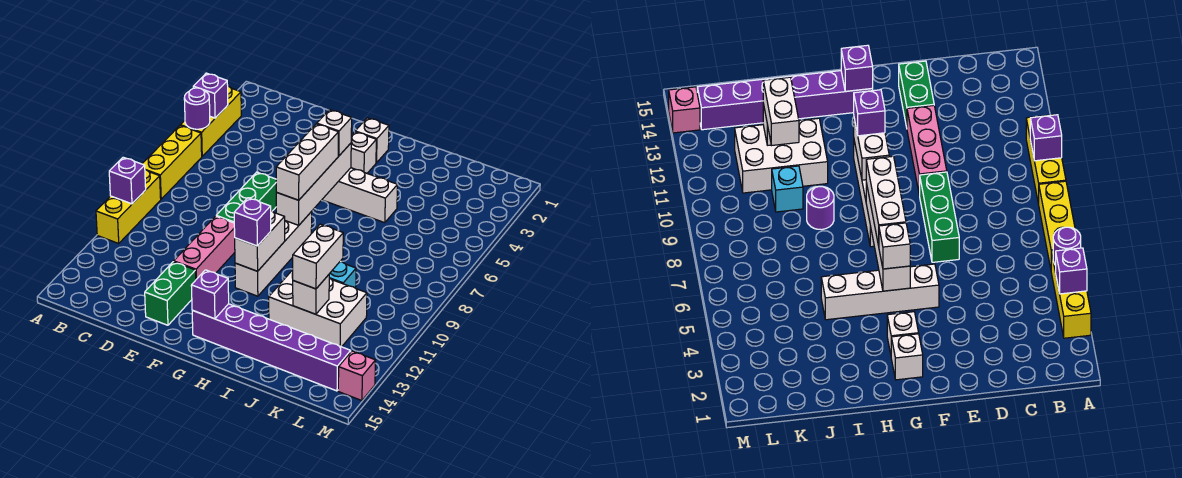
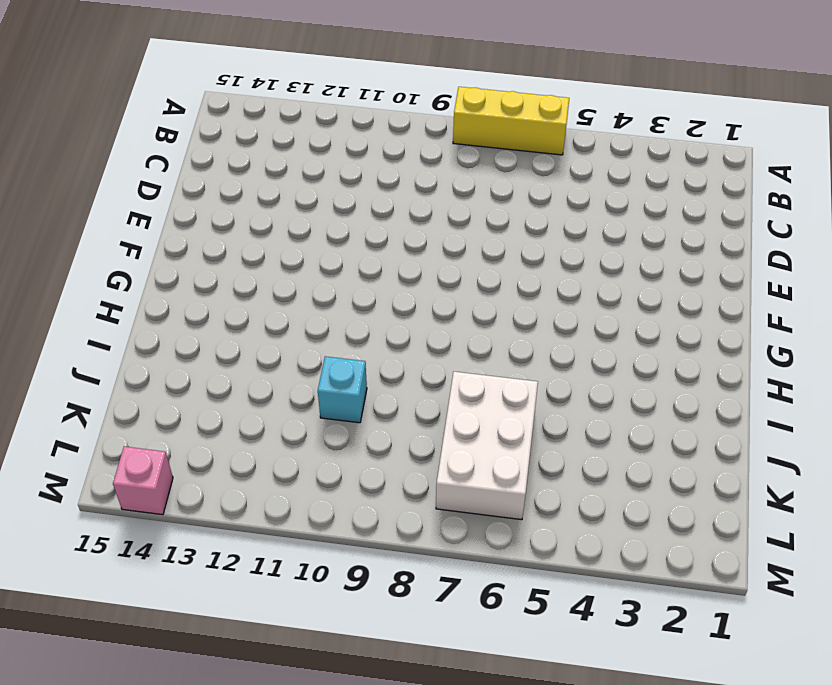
white brick J6:L7 level 1 -> white brick I11:K12 level 1
none -> yellow brick A3:A5 level 1
none -> yellow brick A9:A11 level 1
none -> green brick E7:E9 level 1

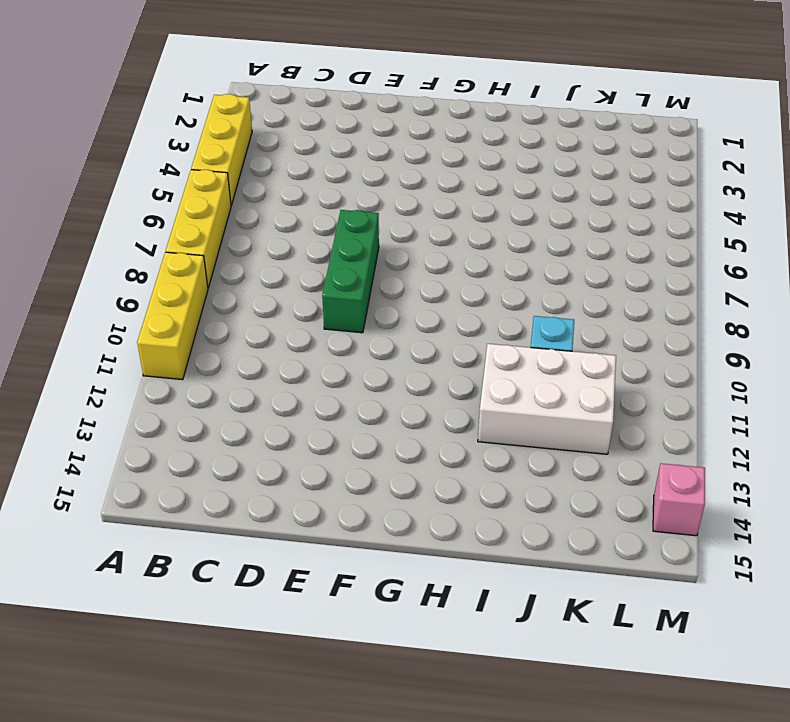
none -> pink brick E10:E12 level 1
none -> green brick E13:E14 level 1
none -> white brick F5:I5 level 1

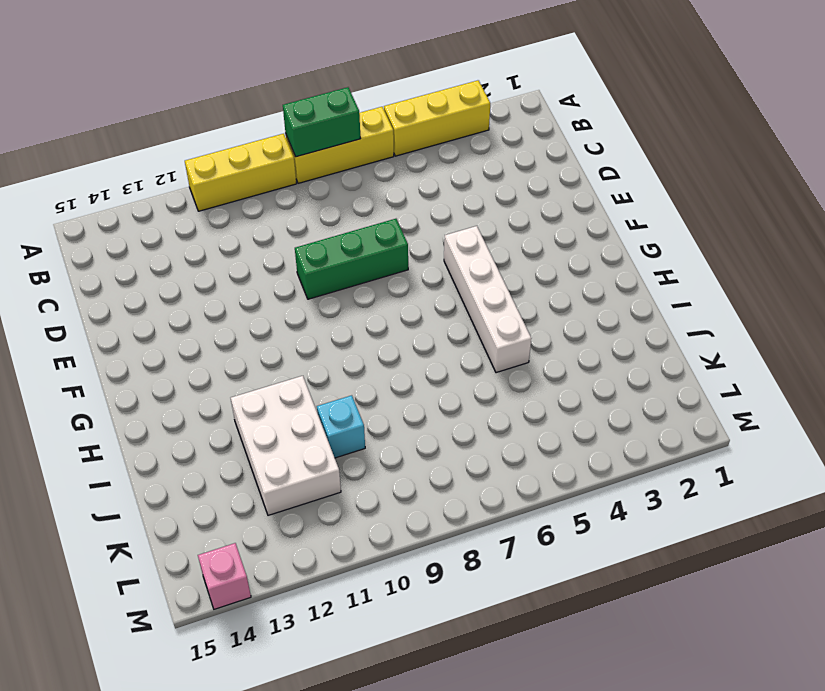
green brick A7:A8 level 2 -> green brick E13:E14 level 1
none -> pink brick E10:E12 level 1
none -> white brick G2 level 1
none -> white brick G3 level 1

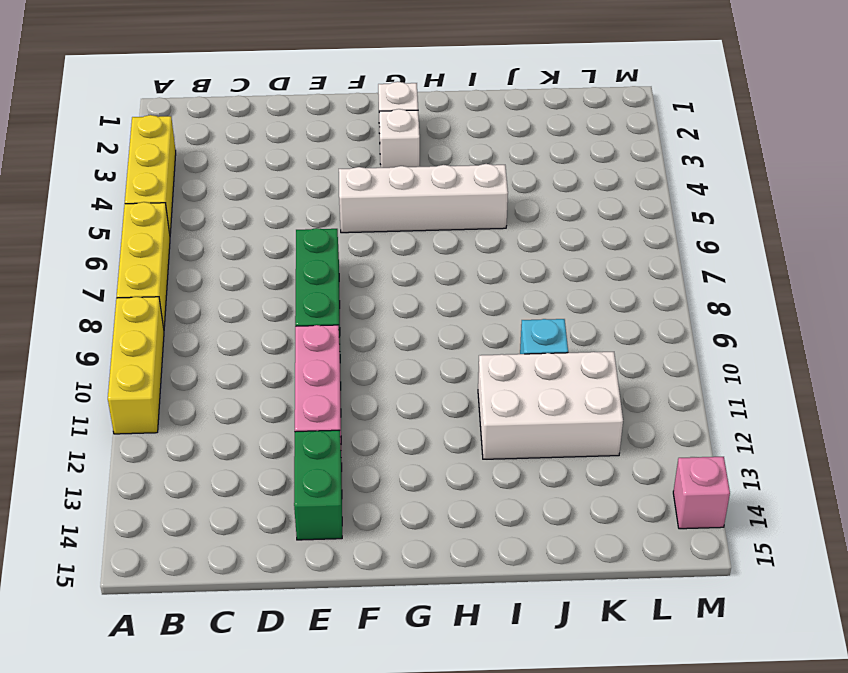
none -> white brick G8:G11 level 1
none -> purple brick G14:L14 level 1
none -> purple round brick I9 level 1

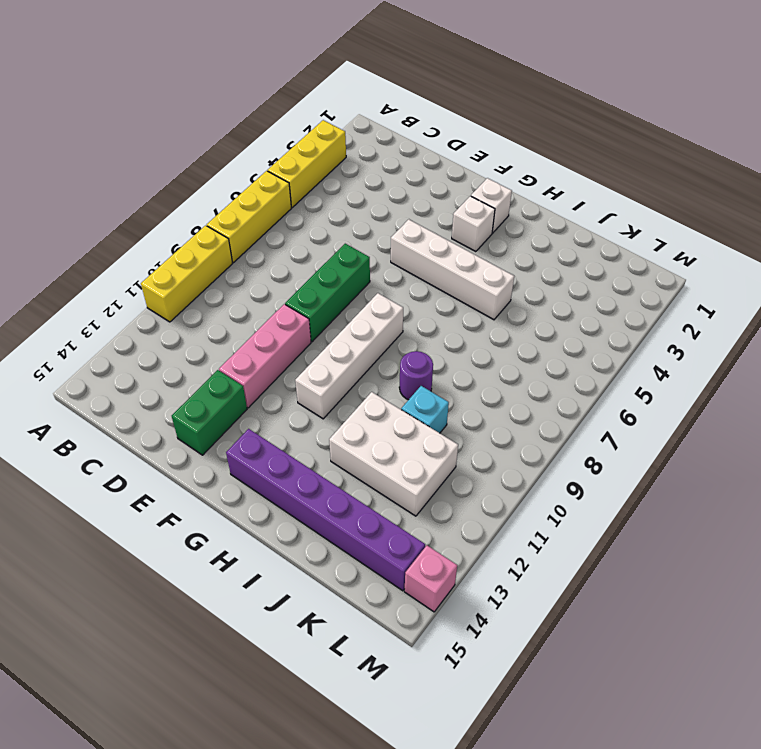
none -> purple brick A4 level 2
none -> purple round brick A5 level 2
none -> purple brick A10 level 2

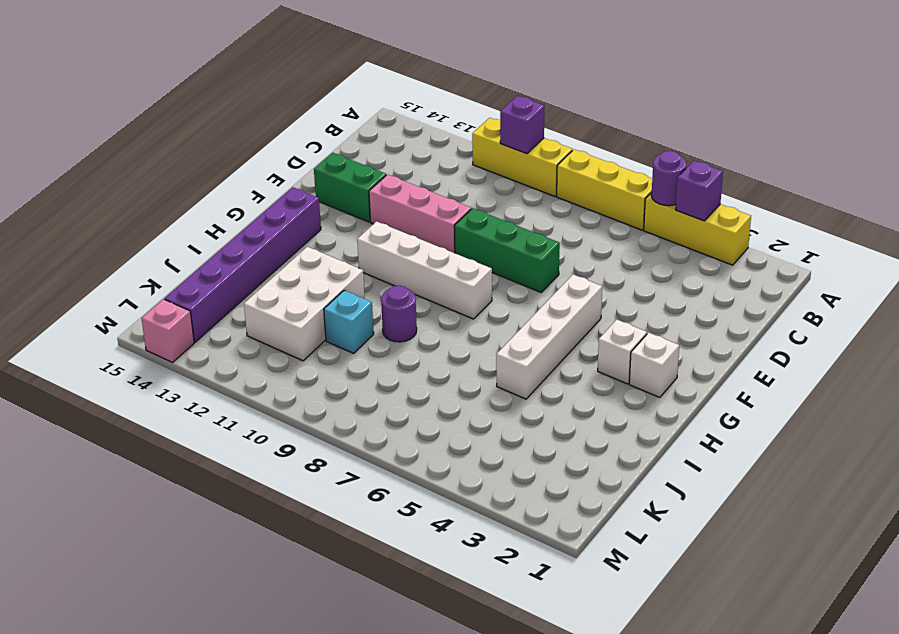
none -> white brick G5:G8 level 2
none -> white brick G10:G11 level 2
none -> purple brick G14 level 2

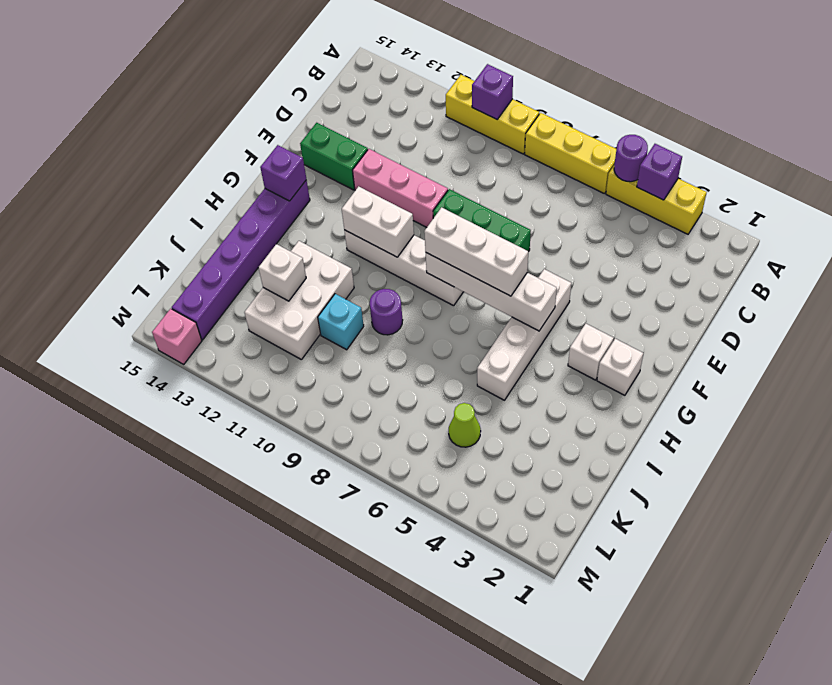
lime cone K5 level 1 -> none
none -> white brick G5 level 3
none -> purple brick G11 level 3
none -> white brick J11:J12 level 3

